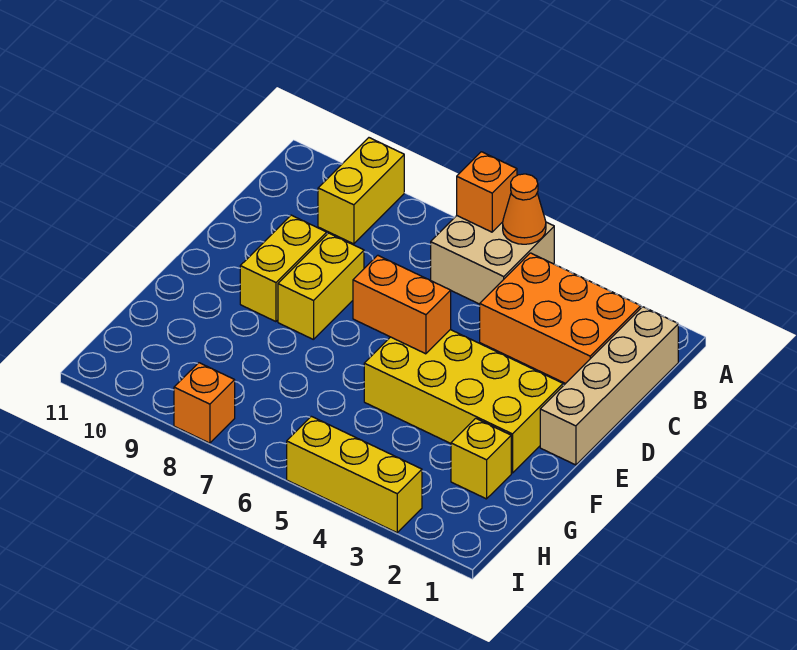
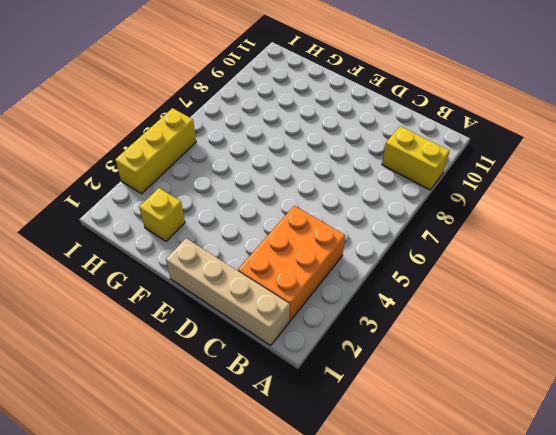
none -> tan brick A5:B6 level 1
none -> yellow brick D8:E8 level 1
none -> yellow brick D9:E9 level 1

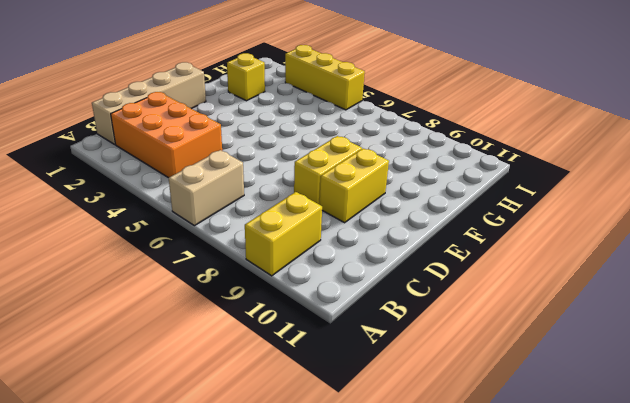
tan brick A6:B6 level 1 -> tan brick A5:B6 level 1
none -> yellow brick E2:F5 level 1
none -> orange brick I8 level 1
none -> orange cone A5 level 2

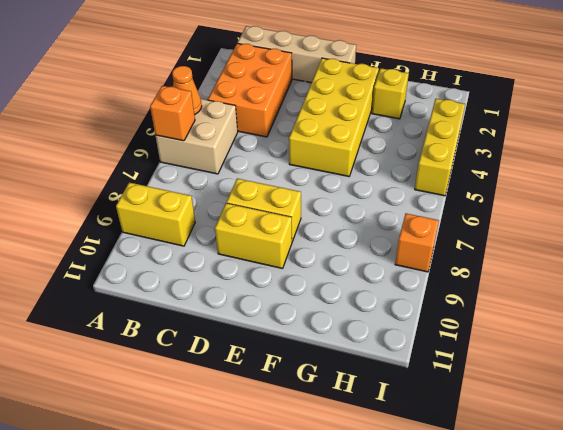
none -> orange brick E5:E6 level 2

